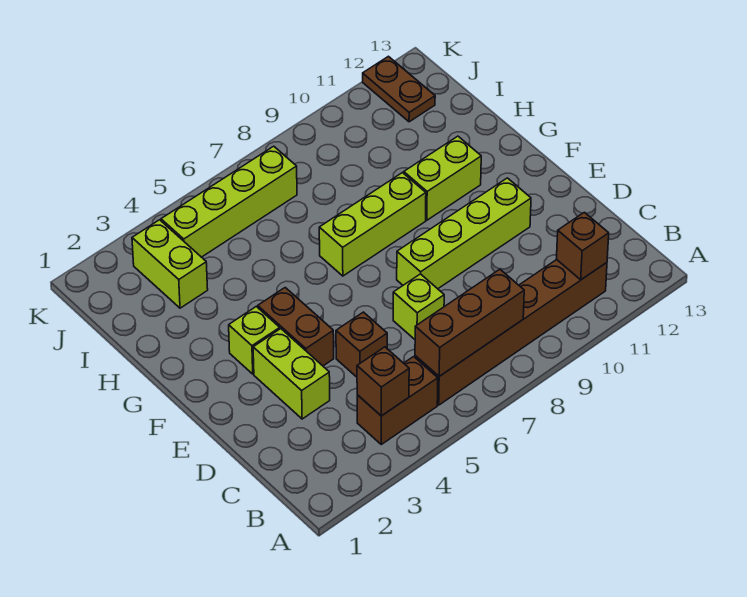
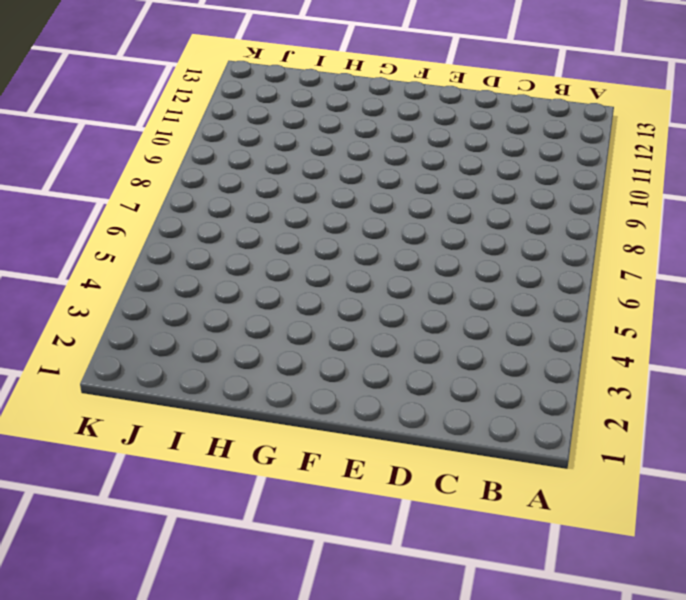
none -> brown brick B4:B5 level 1
none -> brown brick B6:B11 level 1
none -> lime brick D3:E3 level 1

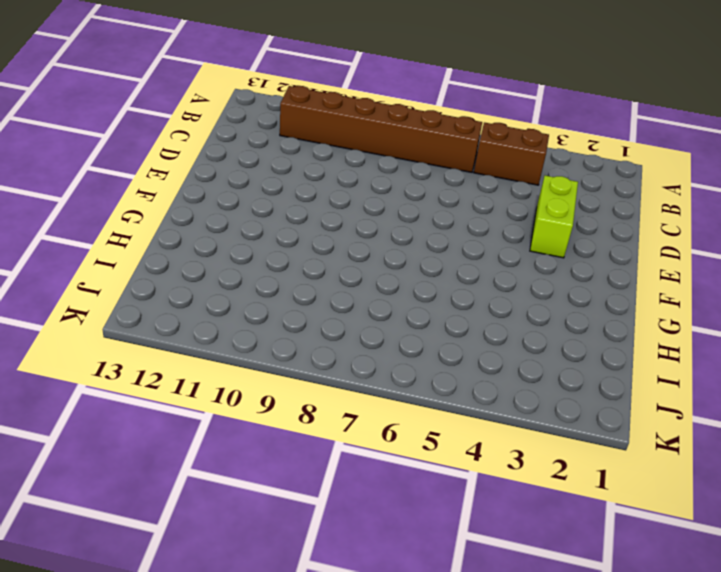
none -> brown brick D5 level 1
none -> lime brick D7 level 1
none -> brown brick E4:F4 level 1

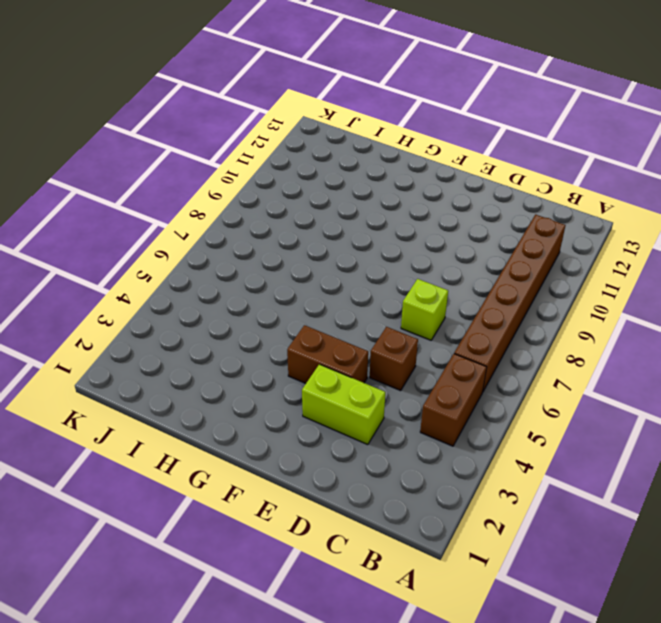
none -> lime brick E8:E11 level 1
none -> lime brick F3 level 1
none -> lime brick G7:G9 level 1

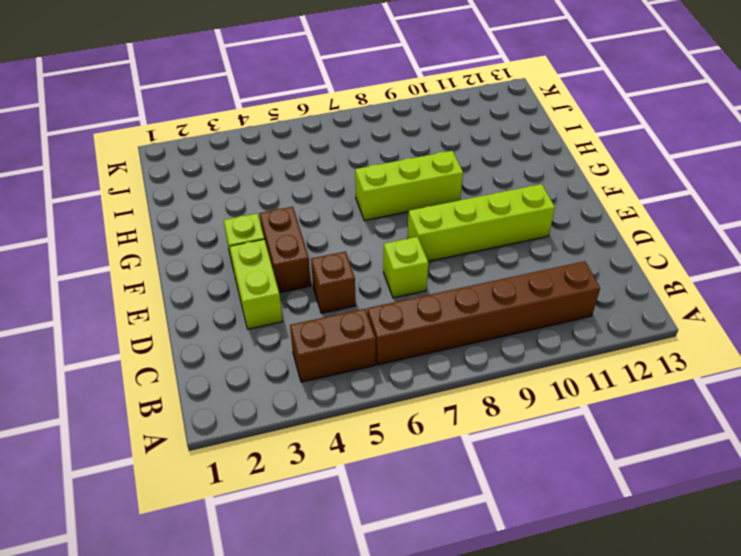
none -> lime brick G10:G11 level 1
none -> lime brick I3:J3 level 1
none -> lime brick J4:J7 level 1

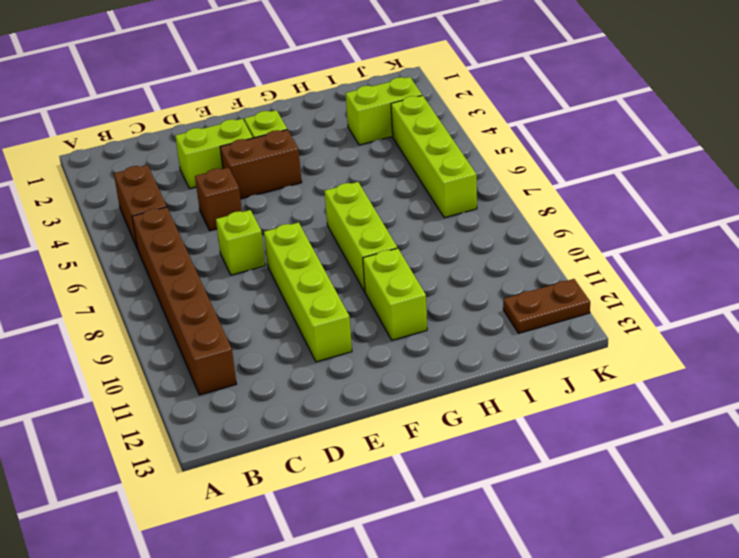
none -> brown brick B4 level 2
none -> brown brick B6:B8 level 2
none -> brown brick B11 level 2

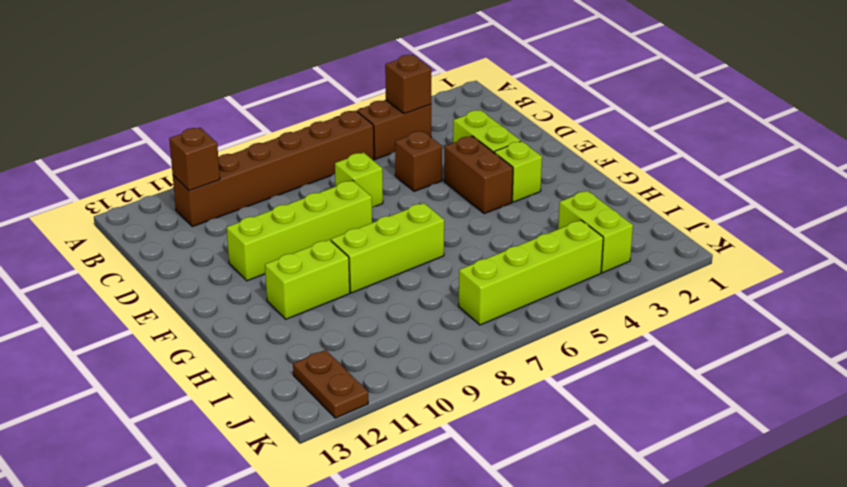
none -> brown brick B6:B8 level 2

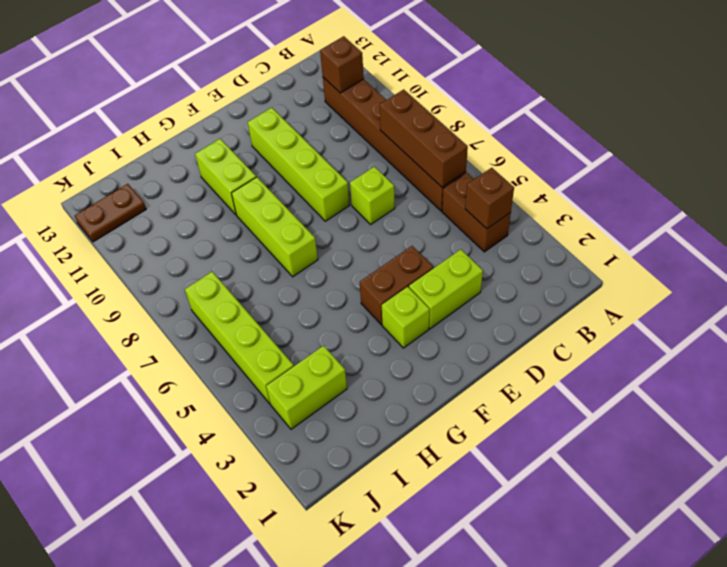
none -> brown brick D5 level 1

